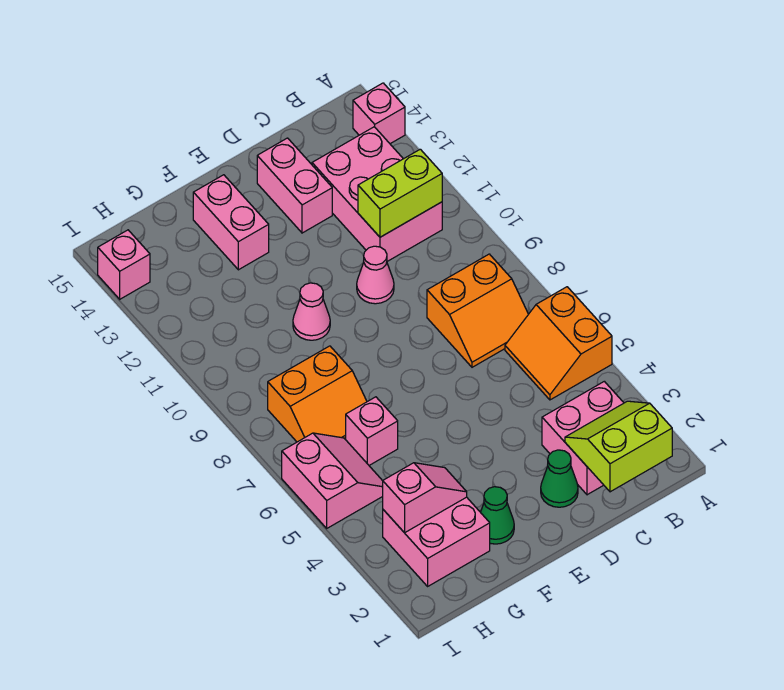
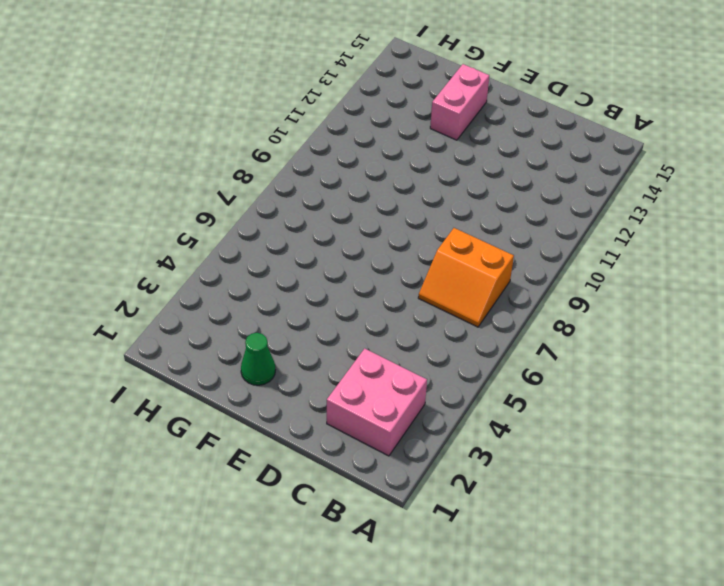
none -> orange slope A5:B6 level 1 top A
none -> pink brick A14 level 1
none -> pink brick B11:C13 level 1

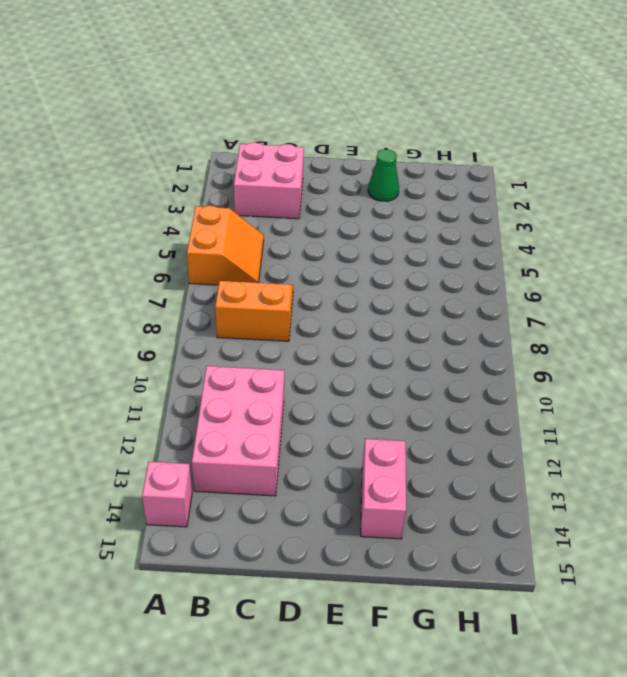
none -> green cone D2 level 1
none -> pink cone D10 level 1
none -> pink brick D13:D14 level 1

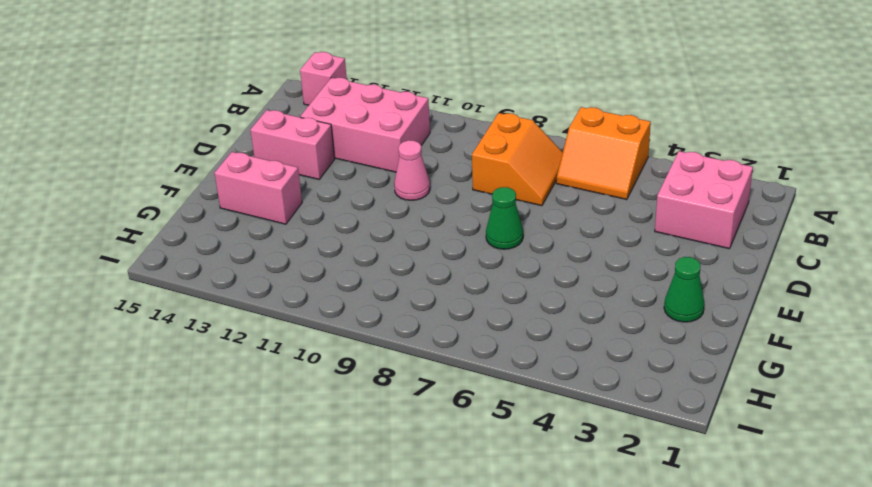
green cone E7 level 1 -> green cone D2 level 1
none -> pink cone F10 level 1
none -> pink brick G2:H3 level 1
none -> pink brick G6 level 1

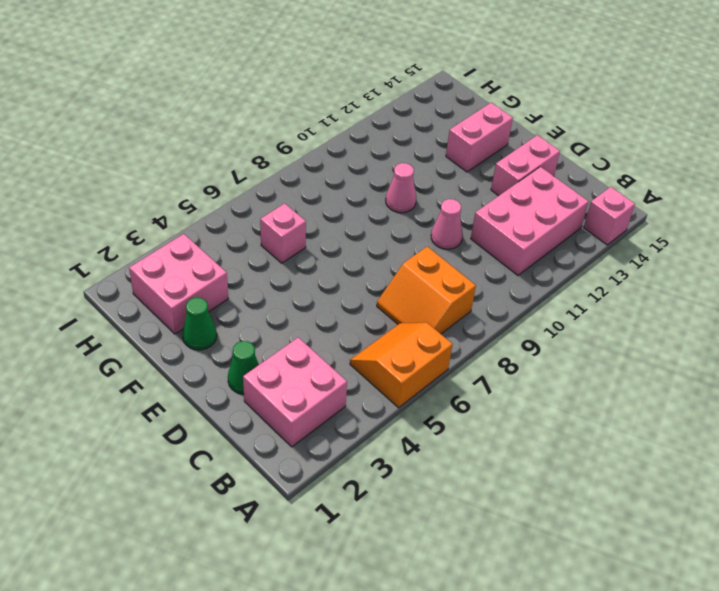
none -> orange slope G7:H8 level 1 top 8
none -> pink slope H5:I6 level 1 top I
none -> pink brick I14 level 1

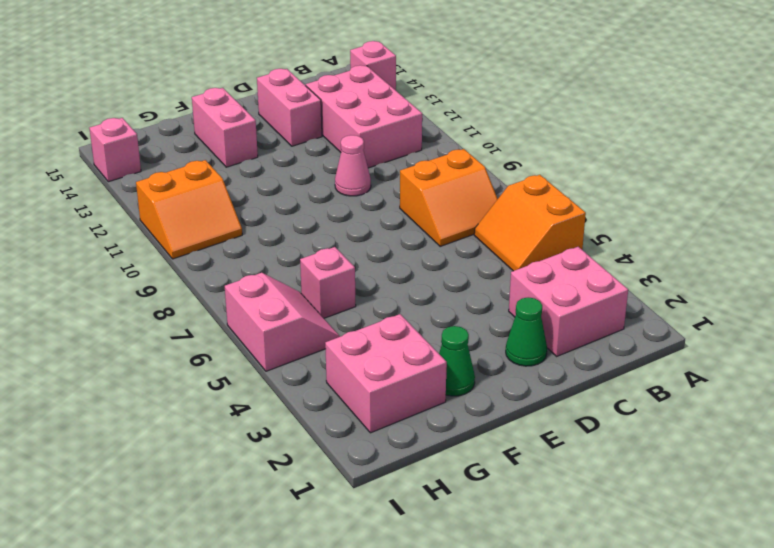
orange slope H10:I11 level 1 top 11 -> orange slope G7:H8 level 1 top 8
none -> pink cone F10 level 1
none -> lime slope B1:C2 level 2 top 1
none -> lime brick B11:C11 level 2

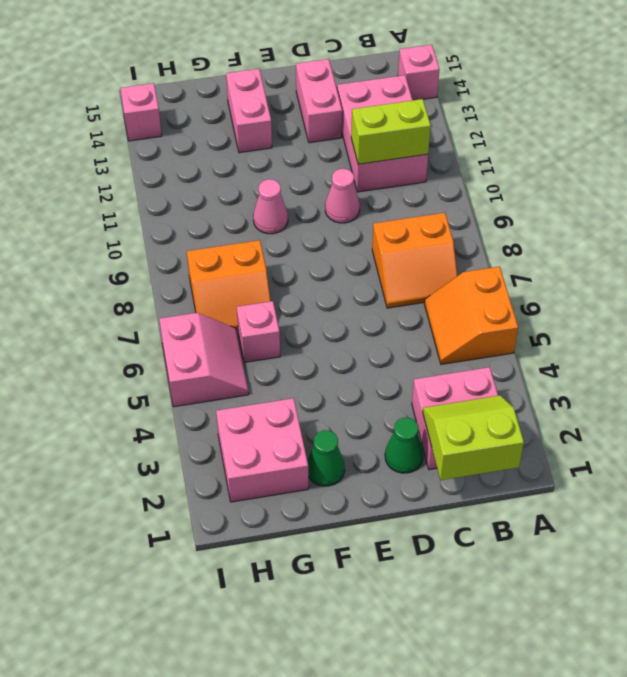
none -> pink slope G3:H3 level 2 top H

